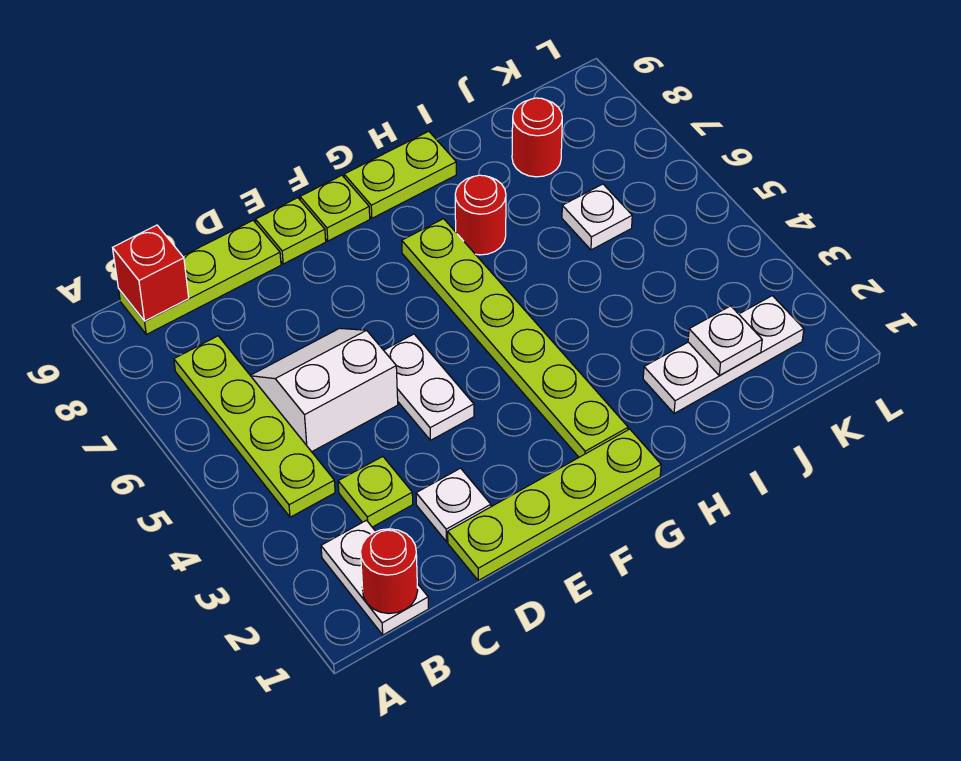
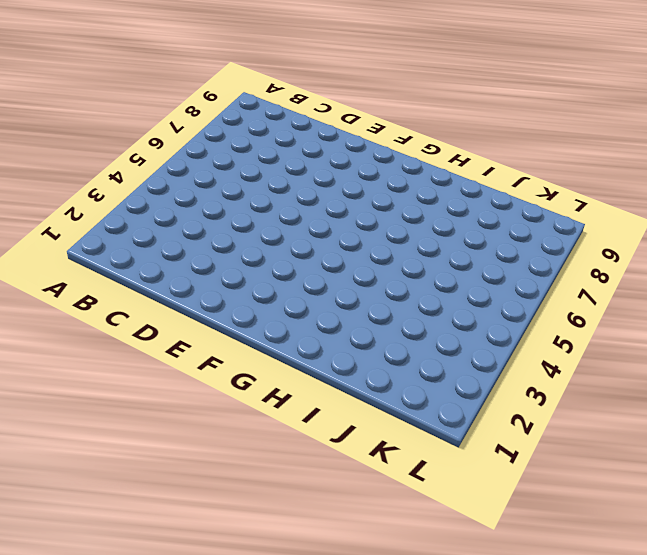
none -> white plate B1:B2 level 1
none -> lime plate B4:B7 level 1
none -> lime plate B9:D9 level 1

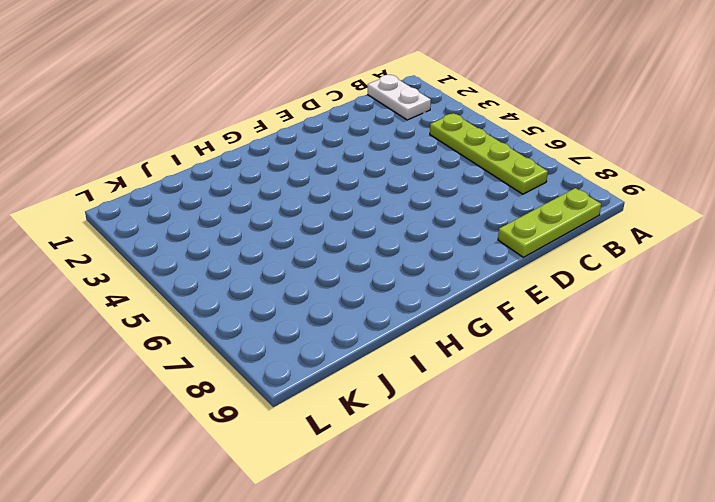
none -> lime plate C3 level 1
none -> white slope C5:D6 level 1 top 5
none -> lime plate D1:G1 level 1

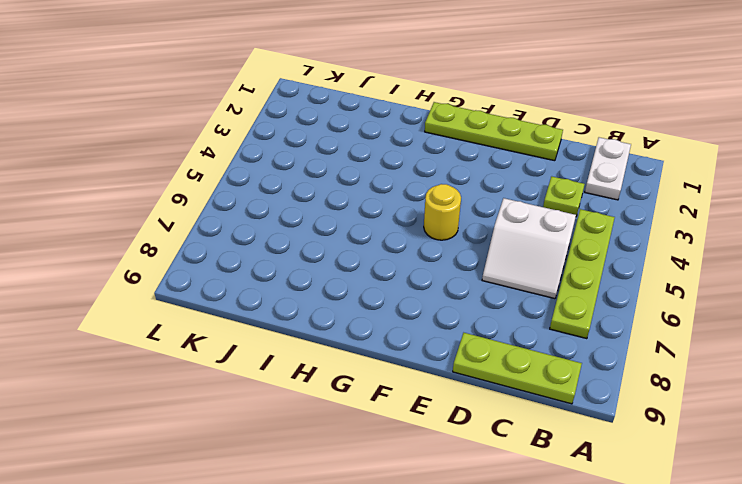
yellow round brick F5 level 1 -> none
none -> white plate D2 level 1
none -> white plate E4:E5 level 1
none -> lime plate E9 level 1

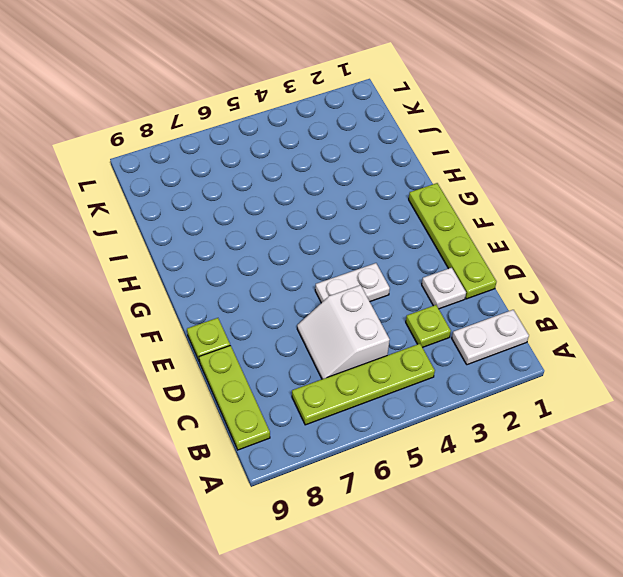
none -> lime plate F9 level 1
none -> lime plate G2:G7 level 1
none -> lime plate G9:H9 level 1

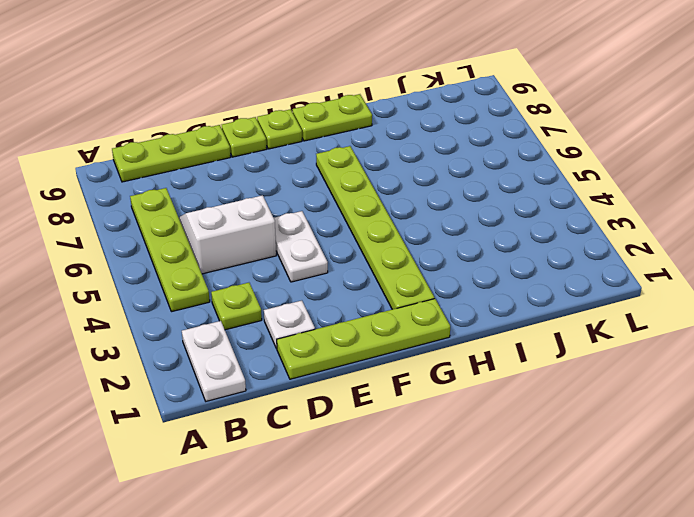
none -> red round brick H7 level 1
none -> white plate I2:K2 level 1
none -> white plate J6 level 1

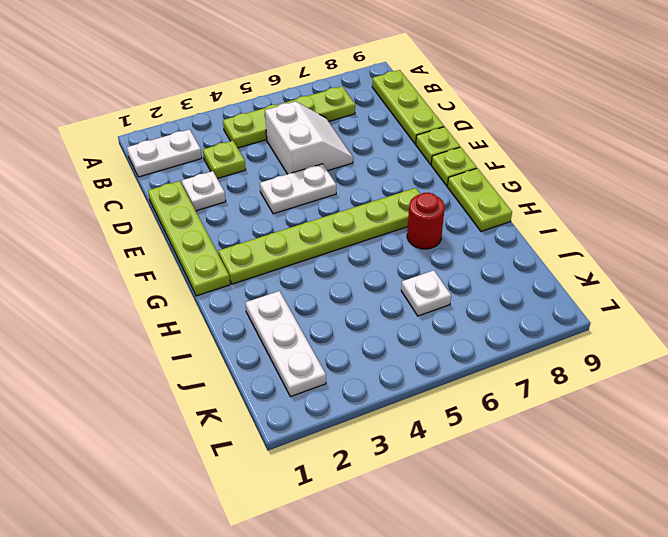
none -> red round brick J8 level 1
none -> red round brick B1 level 2
none -> red brick B9 level 2

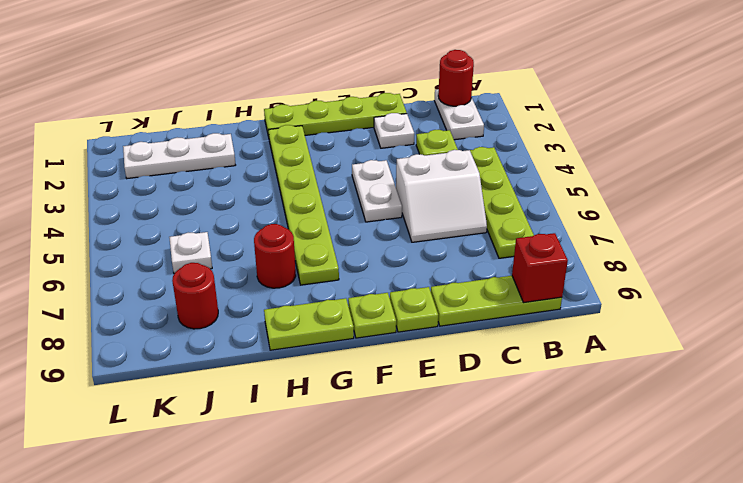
none -> white plate J2 level 2

